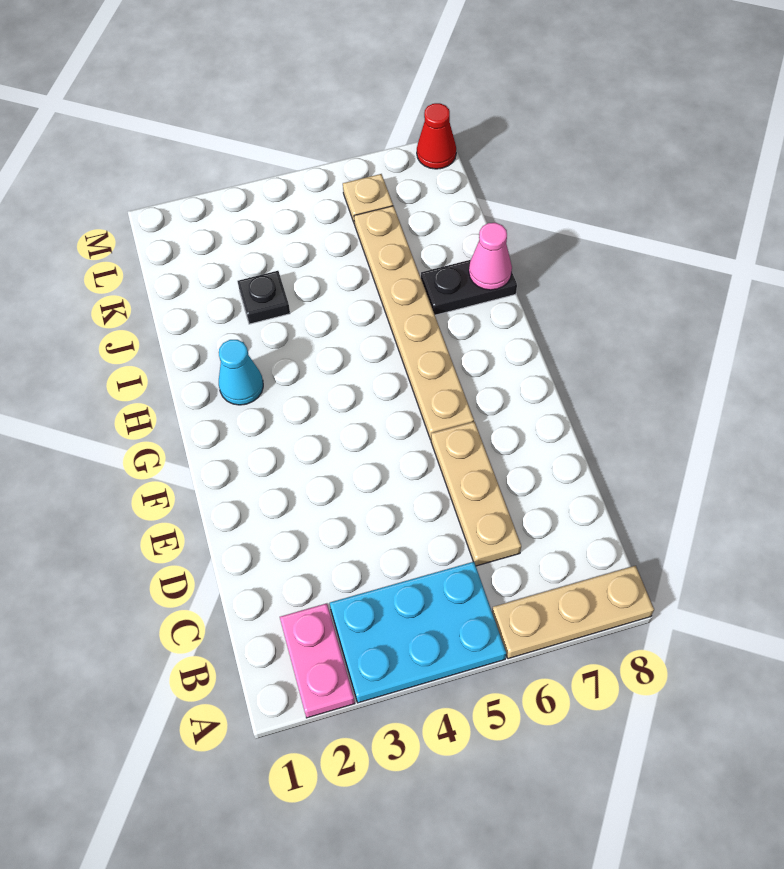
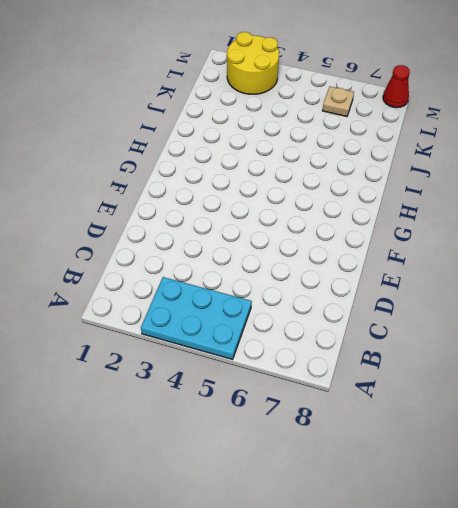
yellow round brick L2:M3 level 1 -> none
none -> pink plate A2:B2 level 1
none -> tan plate A6:A8 level 1

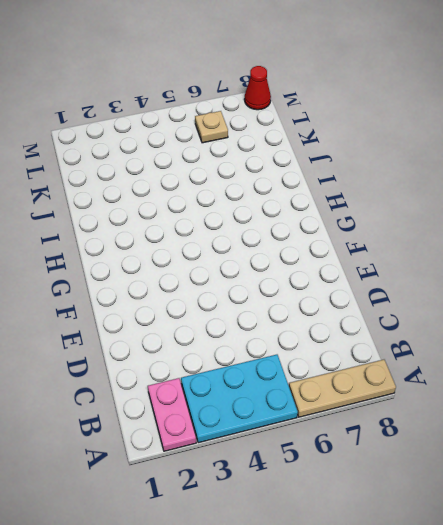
none -> tan plate C6:E6 level 1
none -> tan plate F6:K6 level 1

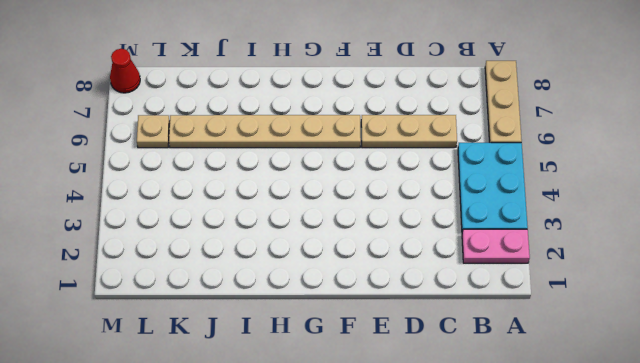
none -> cyan cone H2 level 1
none -> black plate I7:I8 level 1

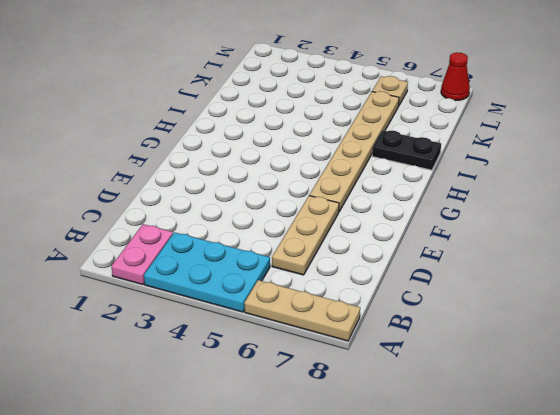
none -> cyan cone H2 level 1
none -> black plate J3 level 1

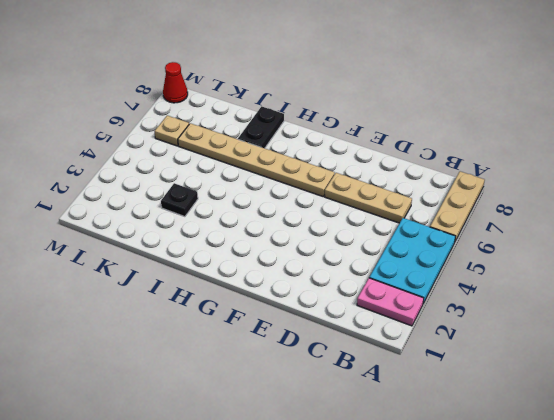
none -> cyan cone H2 level 1
none -> pink cone I8 level 2

